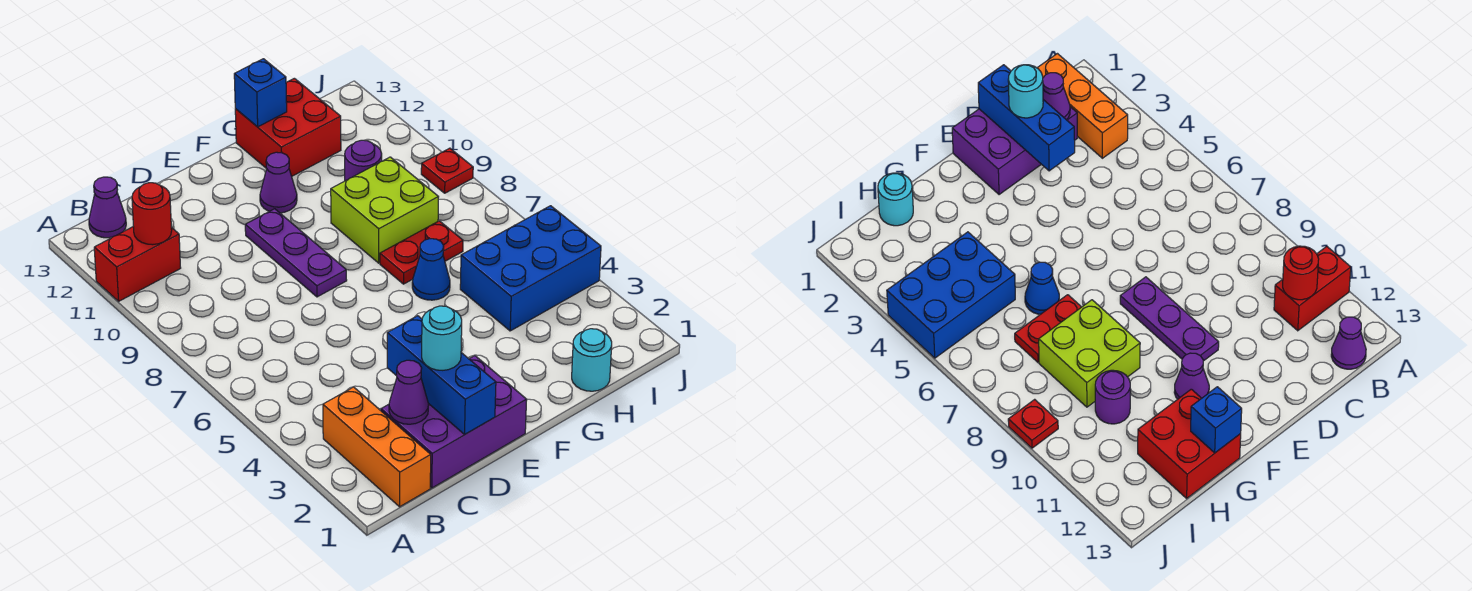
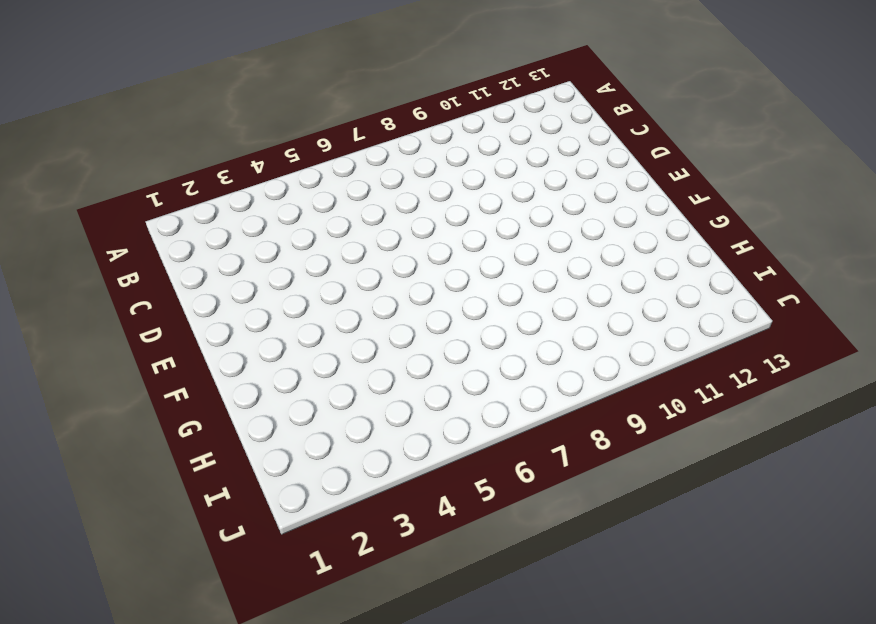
none -> red brick A11:B11 level 1
none -> orange brick B1:B3 level 1
none -> purple cone B13 level 1

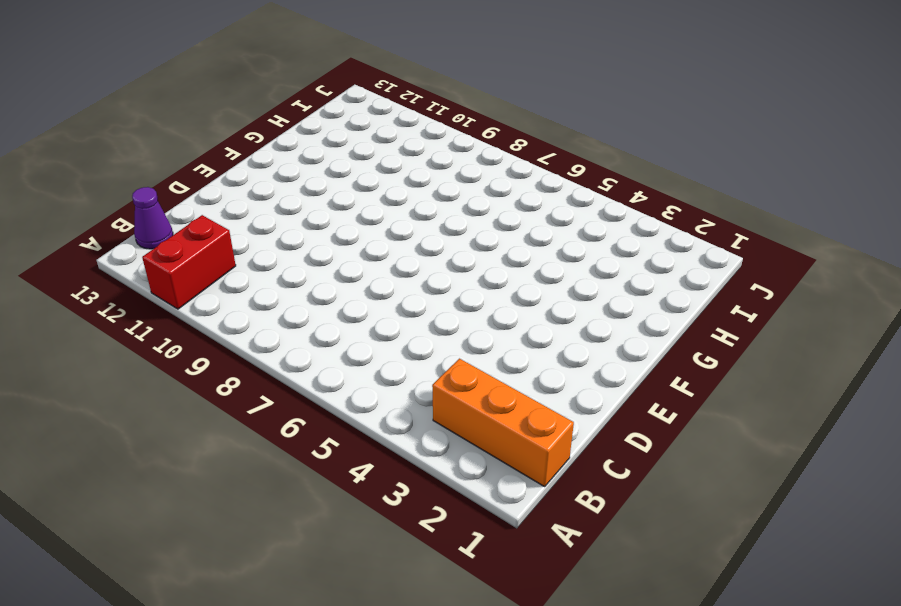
none -> purple brick C1:E2 level 1
none -> purple plate E8:E10 level 1
none -> purple cone F11 level 1

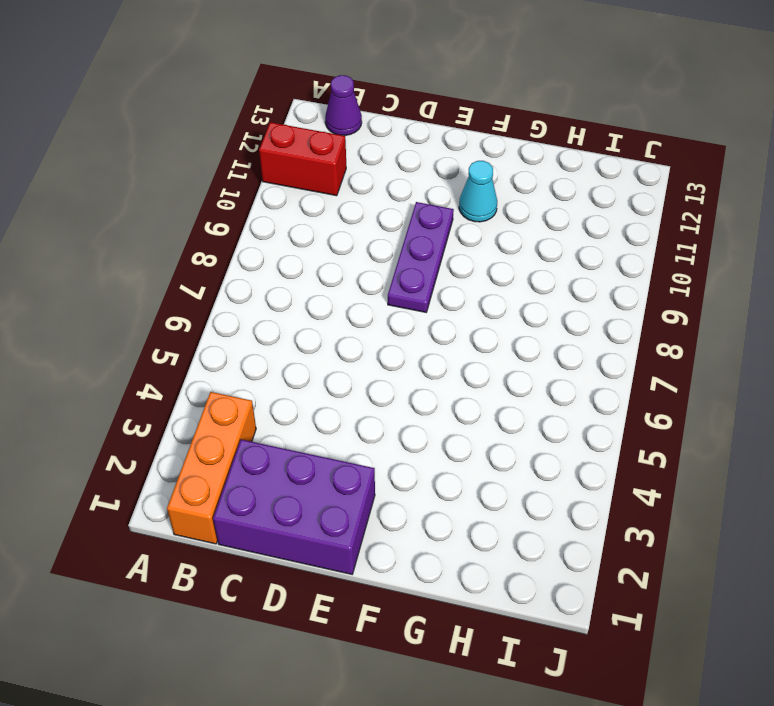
cyan cone F11 level 1 -> purple cone F11 level 1
none -> blue cone G6 level 1
none -> red plate G7:H7 level 1
none -> lime brick G8:H9 level 1

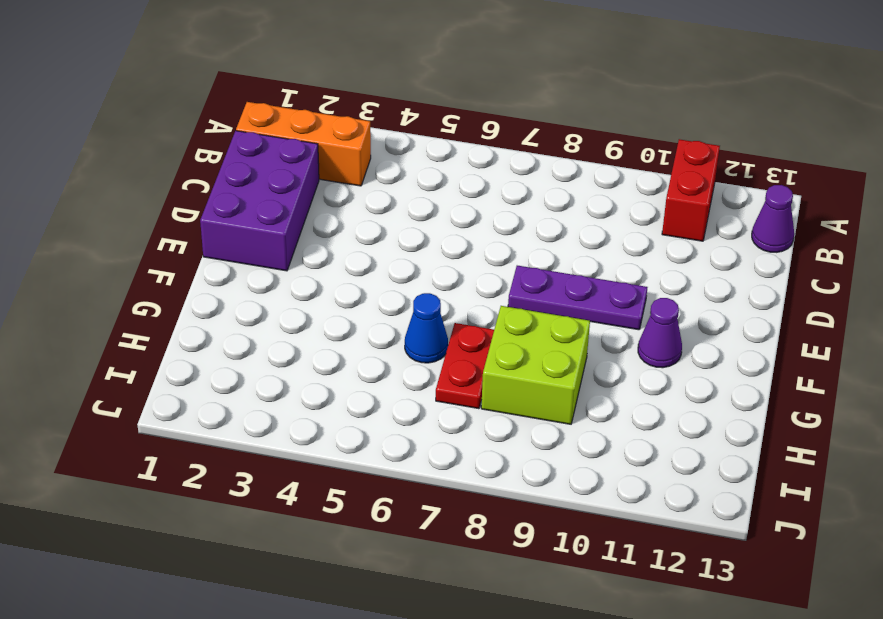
none -> red brick G12:H13 level 1
none -> cyan round brick H1 level 1
none -> blue brick H4:J5 level 1

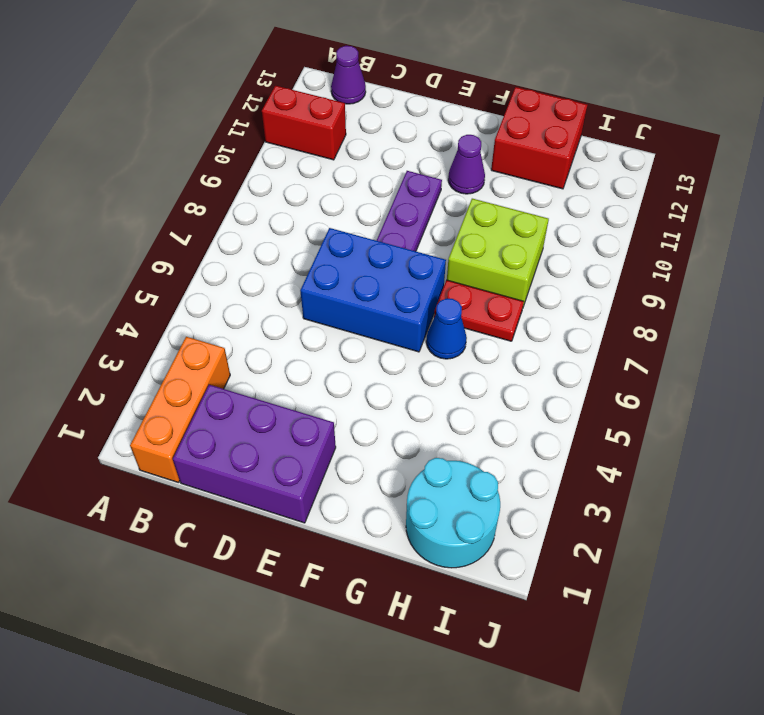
blue brick D6:F7 level 1 -> blue brick H4:J5 level 1
cyan round brick H1:I2 level 1 -> cyan round brick H1 level 1
none -> purple round brick H10 level 1
none -> red plate J9 level 1
none -> red round brick B11 level 2

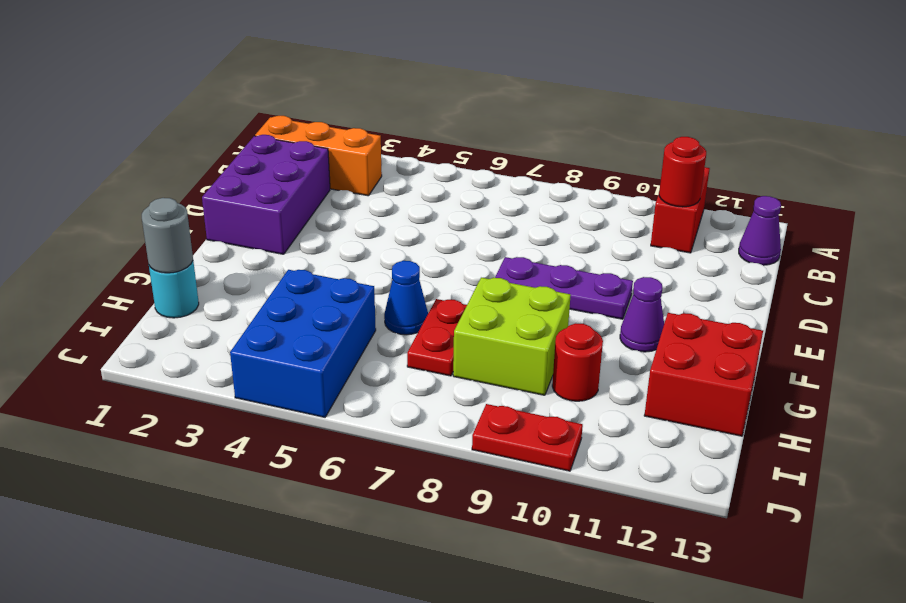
grey round brick H1 level 2 -> none
red round brick H10 level 1 -> purple round brick H10 level 1
red plate J9:J10 level 1 -> red plate J9 level 1
none -> purple cone C2 level 2
none -> blue brick D1:D3 level 2
none -> blue brick G13 level 2

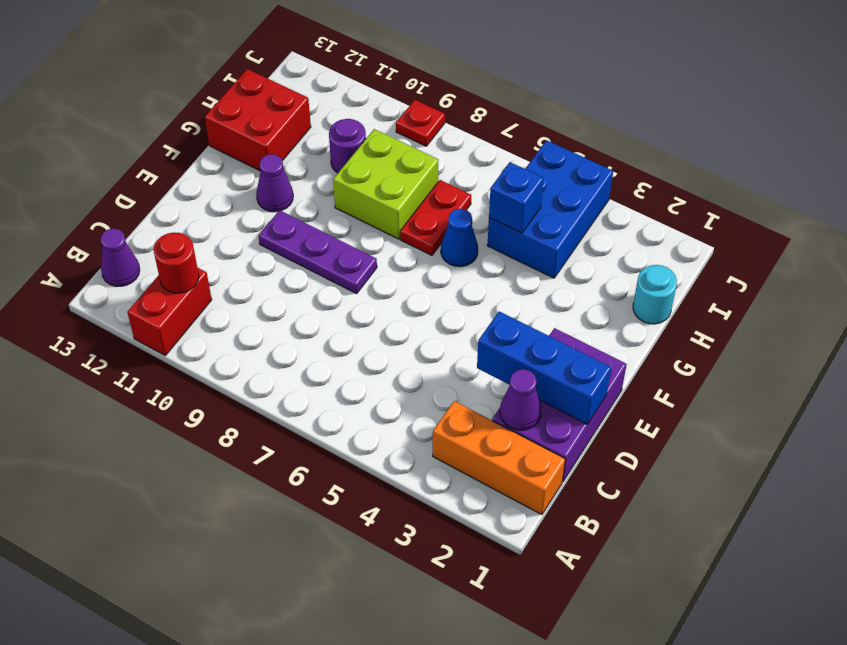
blue brick H5 level 2 -> blue brick G13 level 2
none -> cyan round brick D2 level 3

